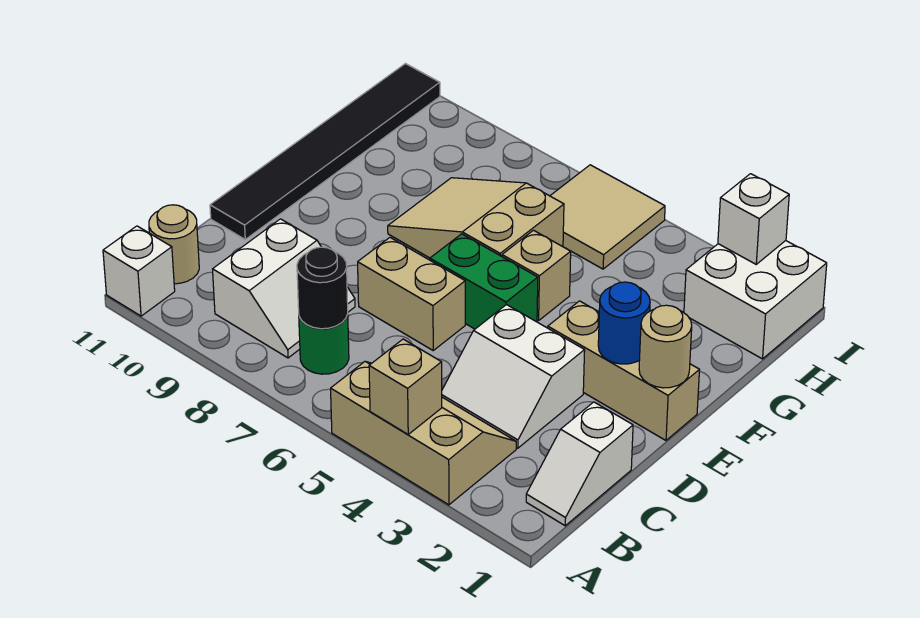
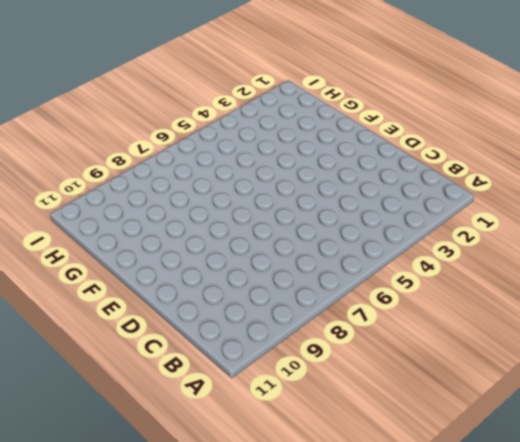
none -> tan slope A3:B5 level 1 top A
none -> white brick A11 level 1
none -> white slope B1:C1 level 1 top C

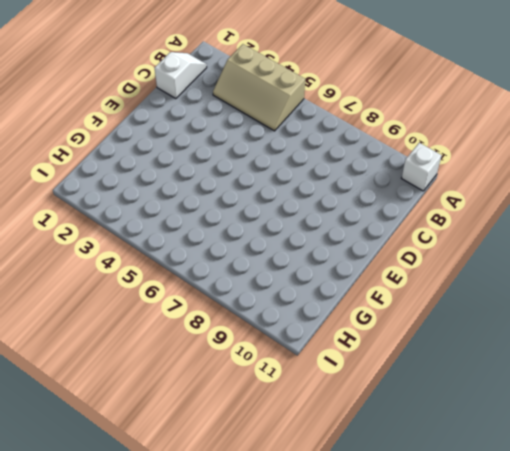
none -> green round brick B7 level 1
none -> white slope B8:C9 level 1 top 9
none -> tan round brick B11 level 1

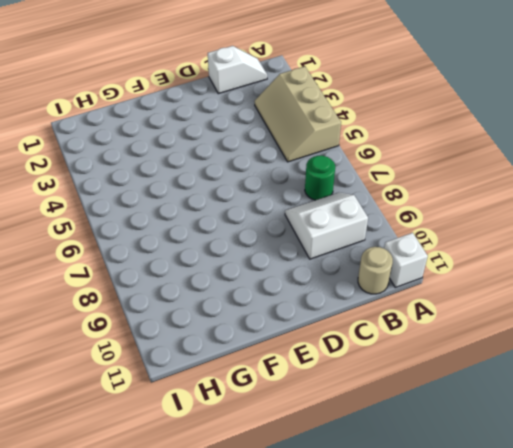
none -> white slope C3:D4 level 1 top D
none -> tan brick D6:D7 level 1
none -> black tile D11:I11 level 1

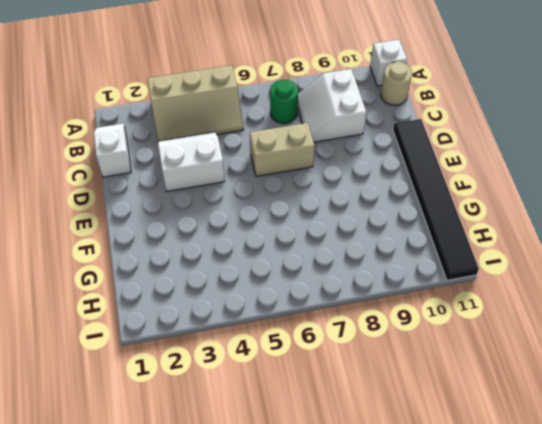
none -> tan brick E1:E3 level 1
none -> green brick E5:E6 level 1
none -> tan brick F5 level 1

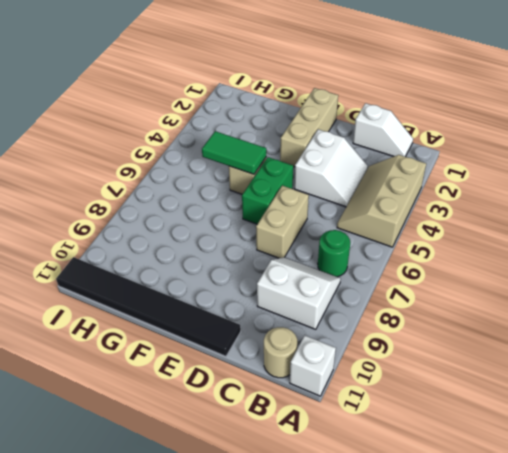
green tile F5:G5 level 2 -> none
none -> tan slope F6:G8 level 1 top 6
none -> white brick H1:I2 level 1
none -> tan tile H5:I6 level 1

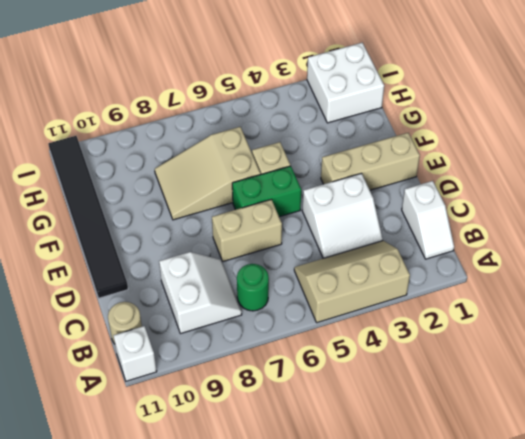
none -> tan tile H5:I6 level 1
none -> tan brick A4 level 2
none -> black round brick B7 level 2

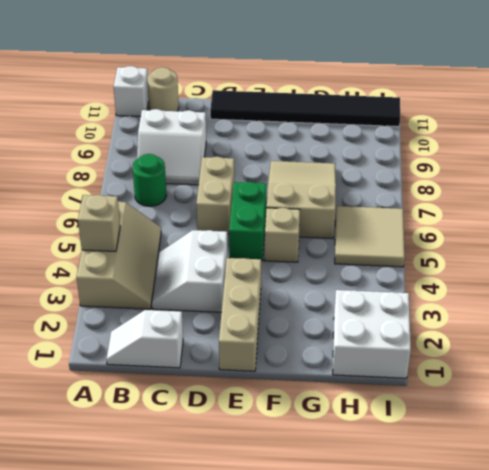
none -> black round brick B7 level 2
none -> tan round brick E1 level 2
none -> blue round brick E2 level 2

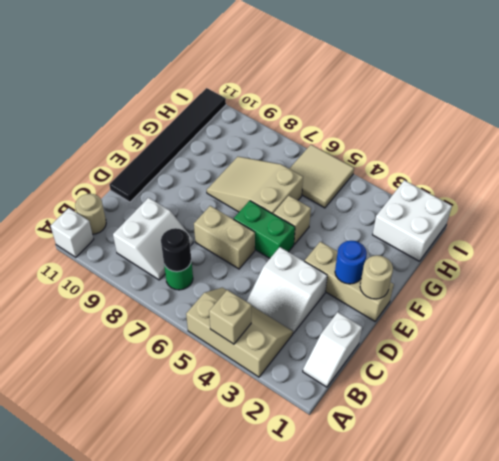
none -> white brick I2 level 2

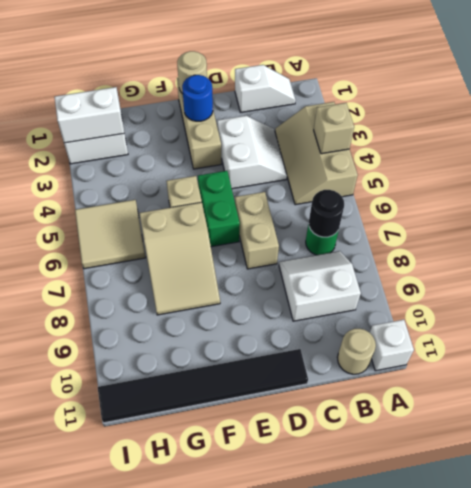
white brick H2:I2 level 2 -> white brick I2 level 2

